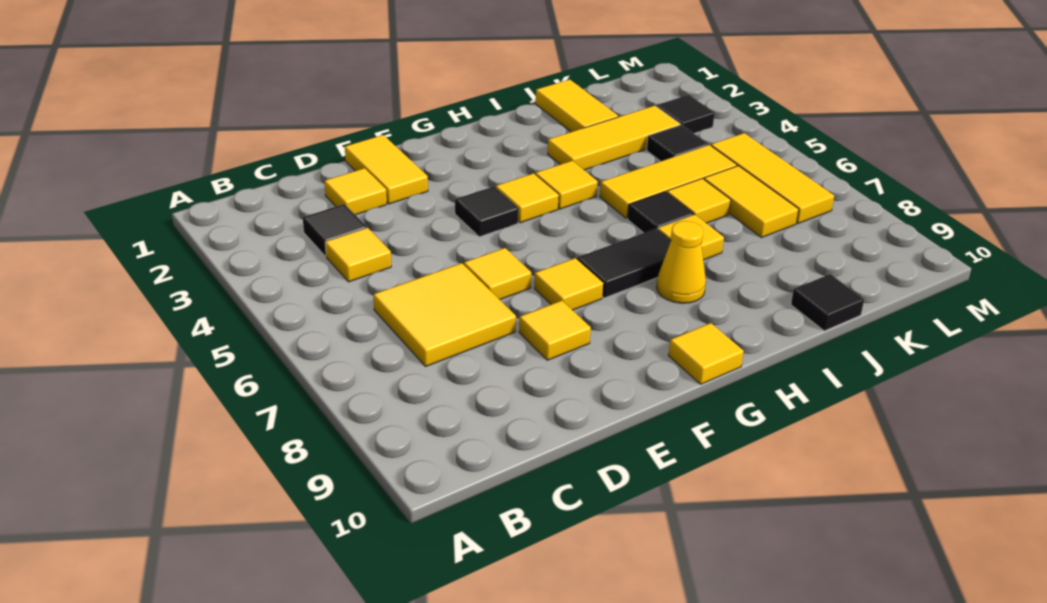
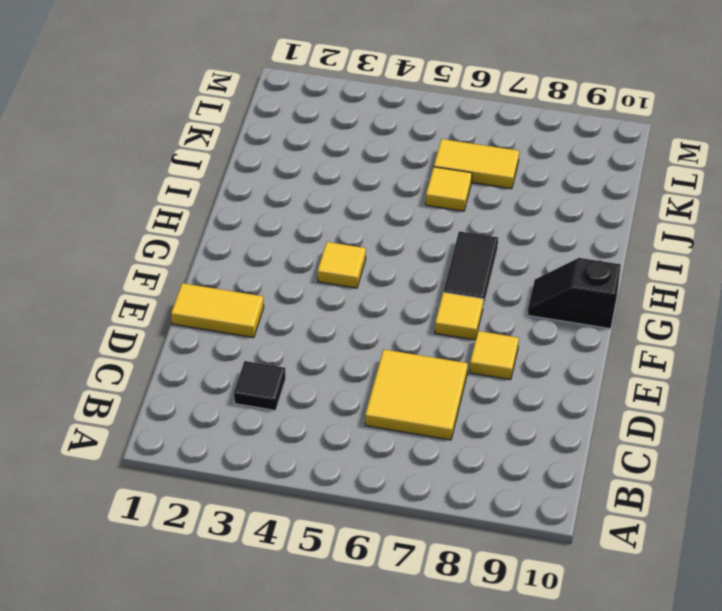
black slope G9:G10 level 1 top 10 -> yellow tile G10 level 1
none -> yellow tile C4 level 1
none -> yellow tile D2 level 1
none -> yellow tile E6 level 1

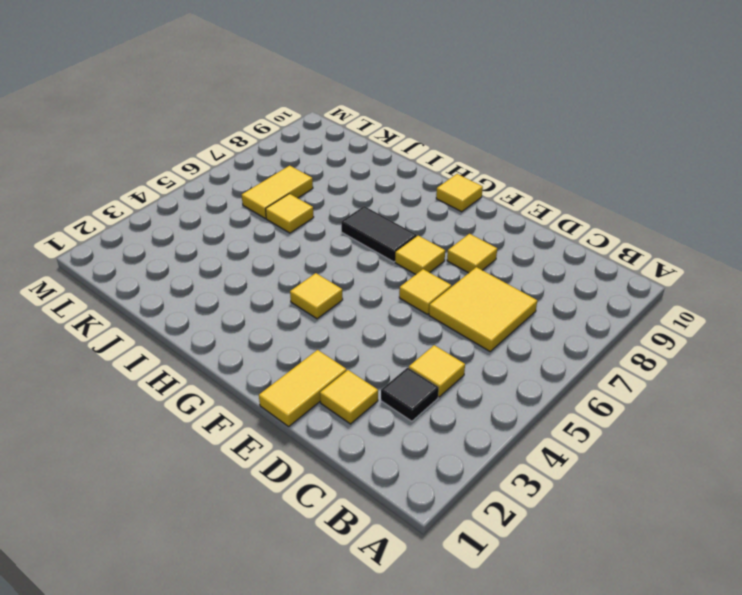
none -> black tile F4 level 1
none -> yellow tile H4 level 1
none -> yellow cone H8 level 1

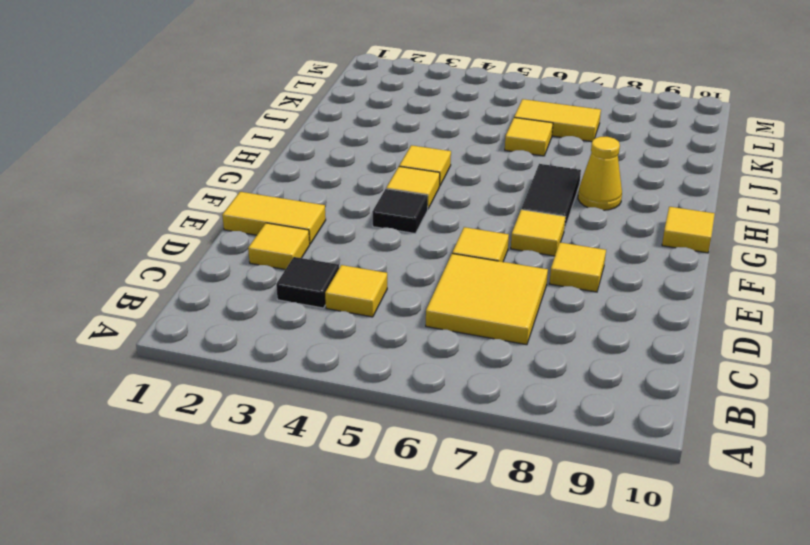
none -> yellow tile I3:K3 level 1
none -> yellow tile I5:K5 level 1
none -> black tile I6 level 1

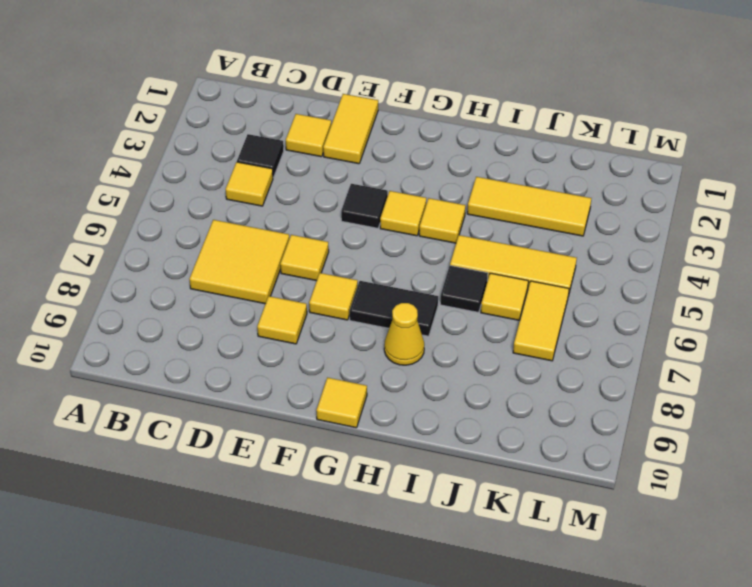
none -> yellow tile I7 level 1
none -> yellow tile J1:J2 level 1
none -> black tile J10 level 1

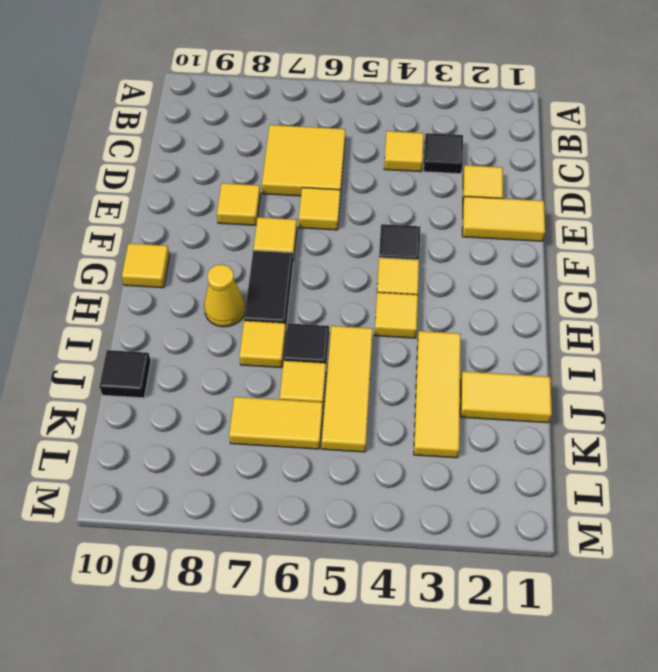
none -> black tile K4 level 1
none -> black tile L3 level 1
none -> yellow tile L5:L7 level 1

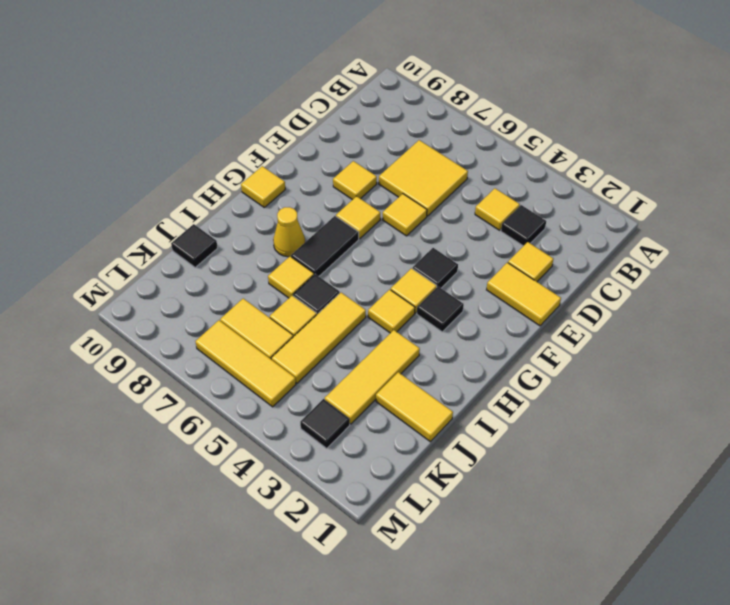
black tile G3 level 1 -> black tile K4 level 1

